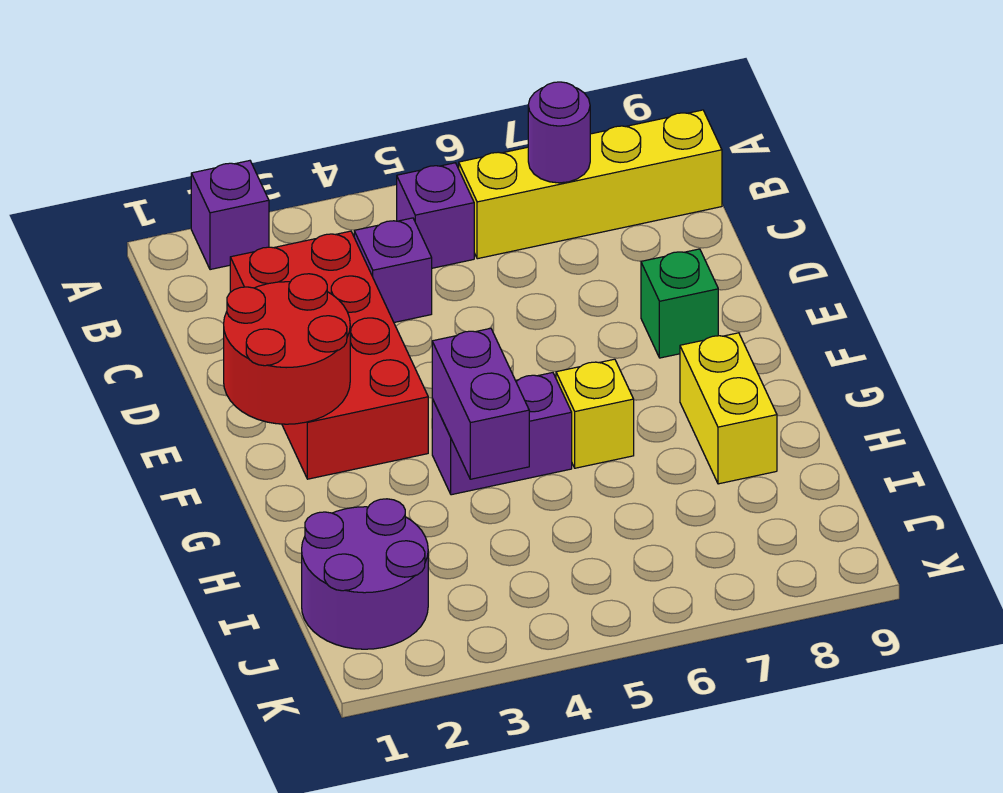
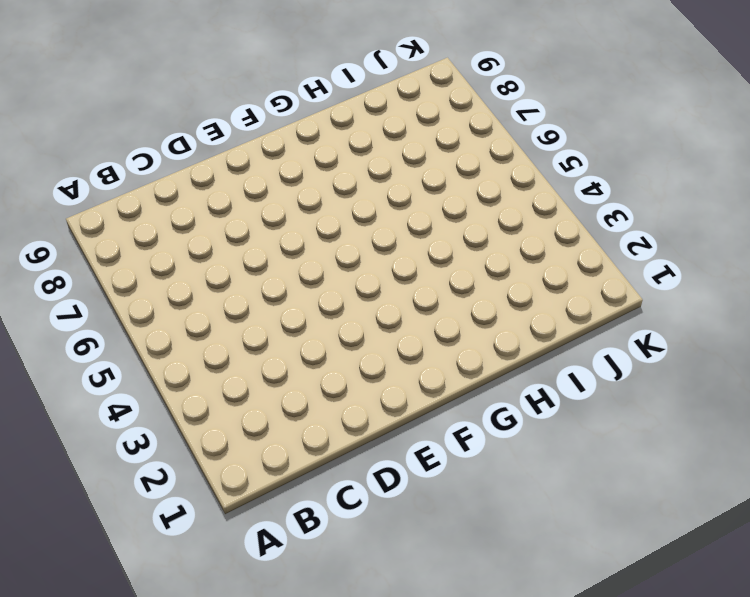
none -> purple brick A2 level 1
none -> purple brick B5 level 1
none -> yellow brick B6:B9 level 1

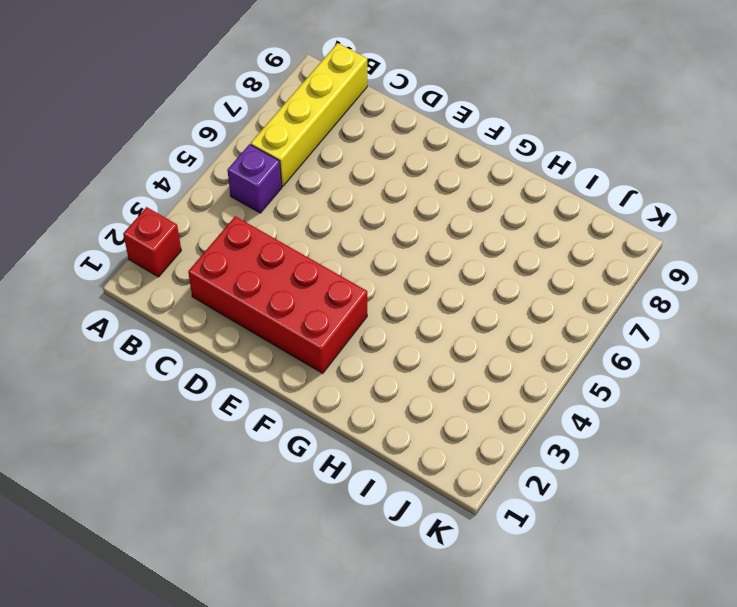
red brick A2 level 1 -> purple brick A2 level 1
none -> purple brick C4 level 1
none -> green brick E8 level 1
none -> purple brick G4:G5 level 1

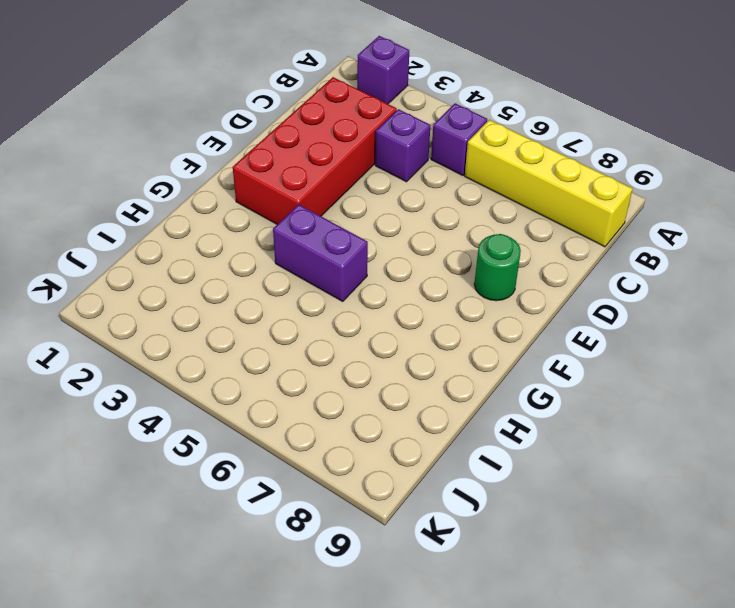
green round brick E8 level 1 -> green brick E8 level 1
none -> yellow brick G6 level 1
none -> yellow brick G8:H8 level 1
none -> purple round brick I1:J2 level 1

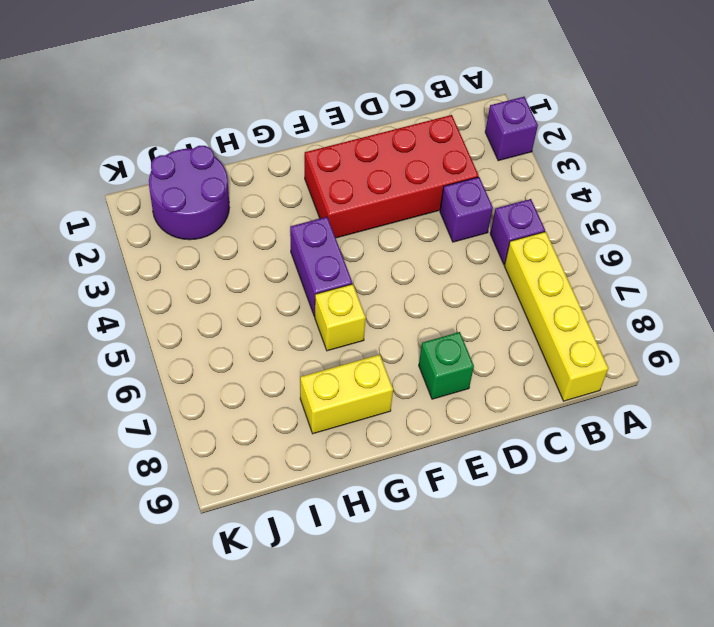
none -> purple round brick B7 level 2
none -> red round brick E1:F2 level 2
none -> purple brick G4:H4 level 2

